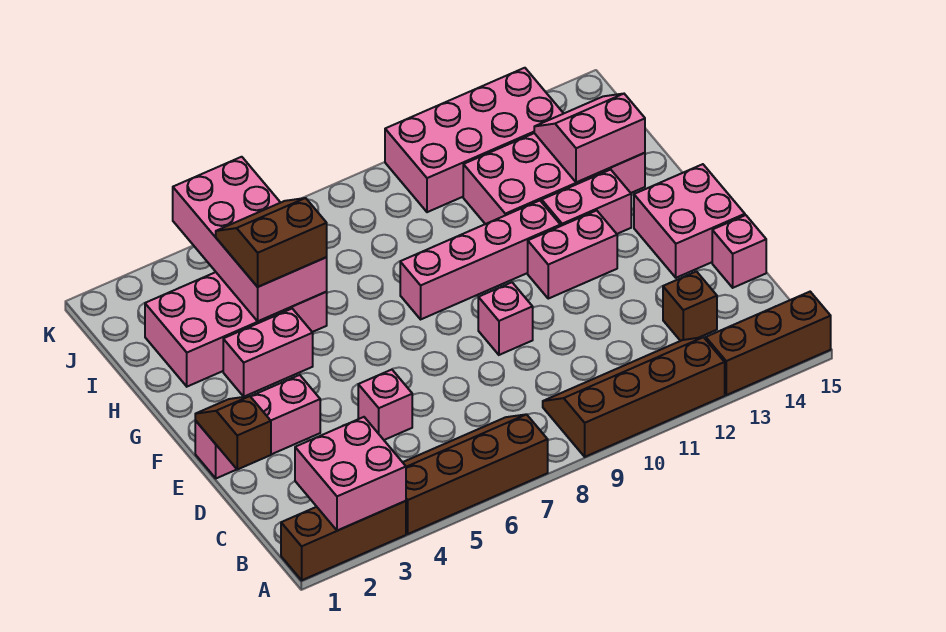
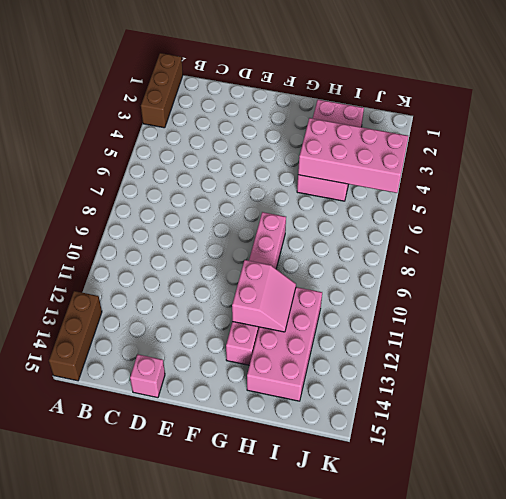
pink slope G11:H12 level 2 top G -> pink slope H13:I14 level 2 top H
none -> brown slope A4:B7 level 1 top A
none -> brown slope A9:B12 level 1 top A
none -> brown brick C13 level 1

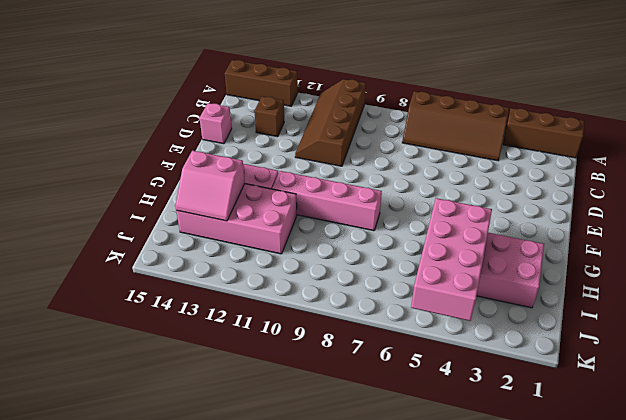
brown slope A10:D11 level 1 top 10 -> brown slope A9:B12 level 1 top A
none -> pink brick D5 level 1
none -> pink brick E1:E3 level 1
none -> pink brick E9 level 1

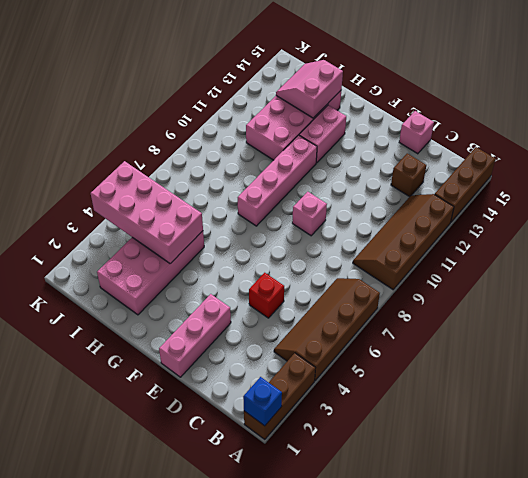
blue brick A1 level 2 -> none
red brick D5 level 1 -> pink brick D5 level 1
none -> pink brick E14:F15 level 1
none -> pink brick F11:F12 level 1
none -> pink brick G3:G4 level 1

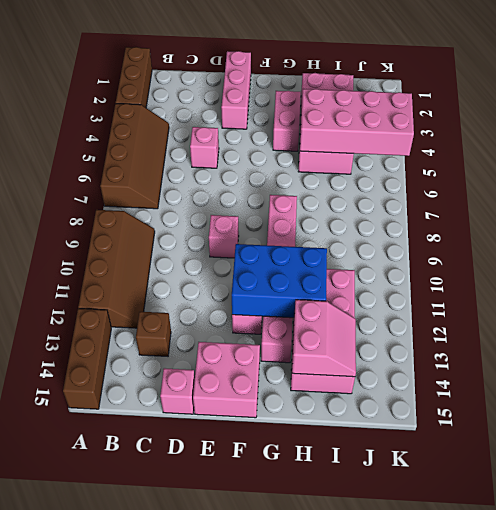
blue brick F11:H12 level 2 -> none
none -> pink brick J10:K13 level 1
none -> pink brick A2:B3 level 2
none -> brown slope D1:E1 level 2 top D

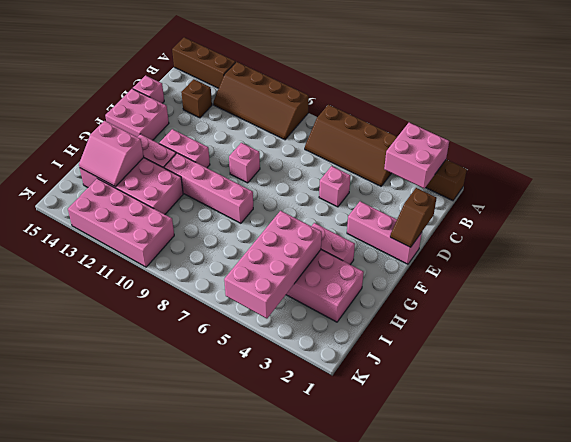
none -> brown slope H4:I5 level 3 top H

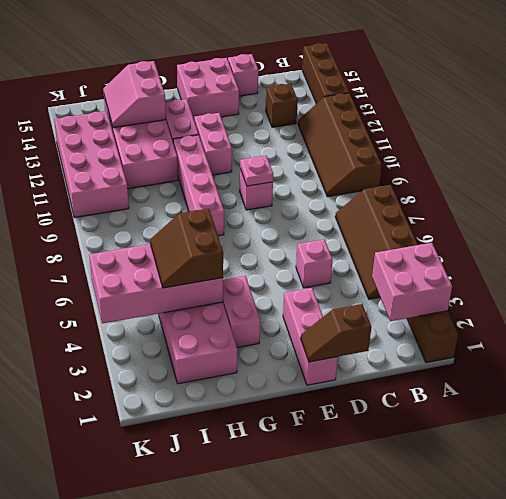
pink plate E9 level 2 -> none

